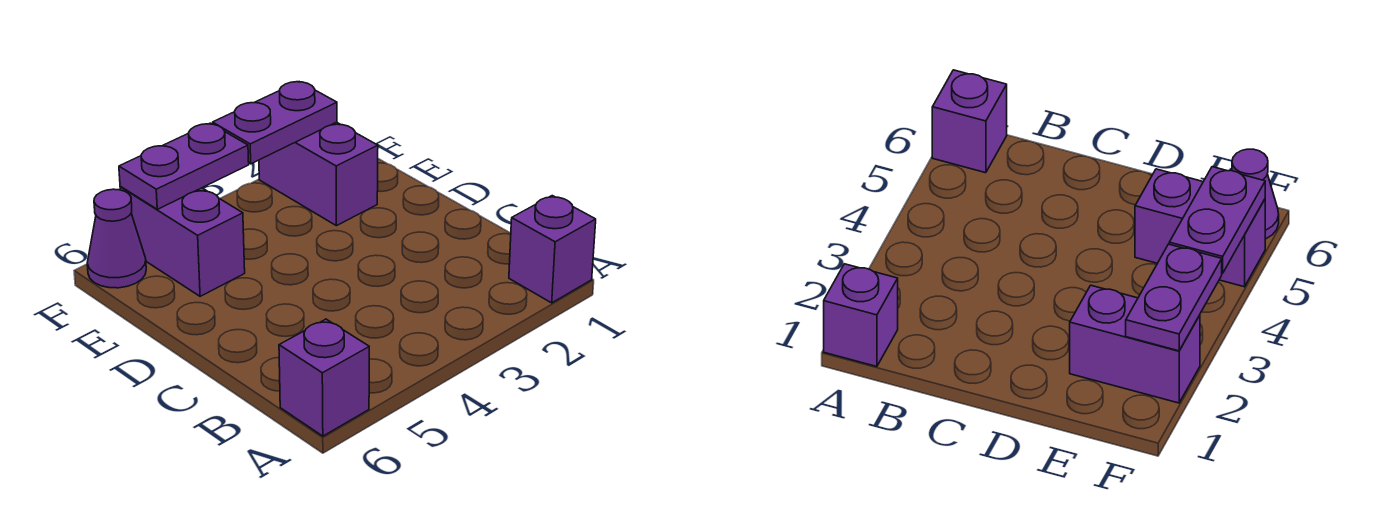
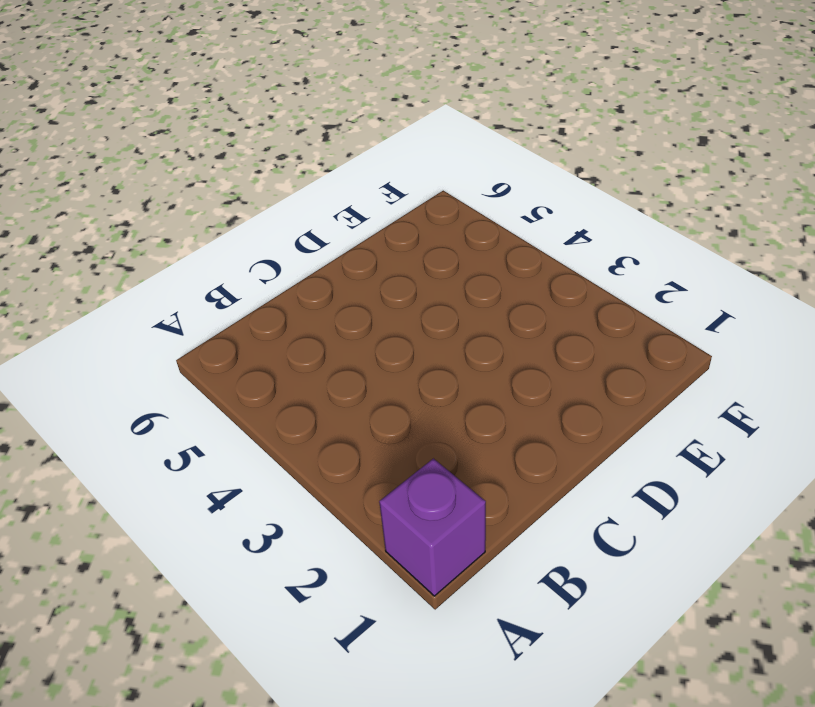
none -> purple brick A6 level 1
none -> purple brick E2:F2 level 1

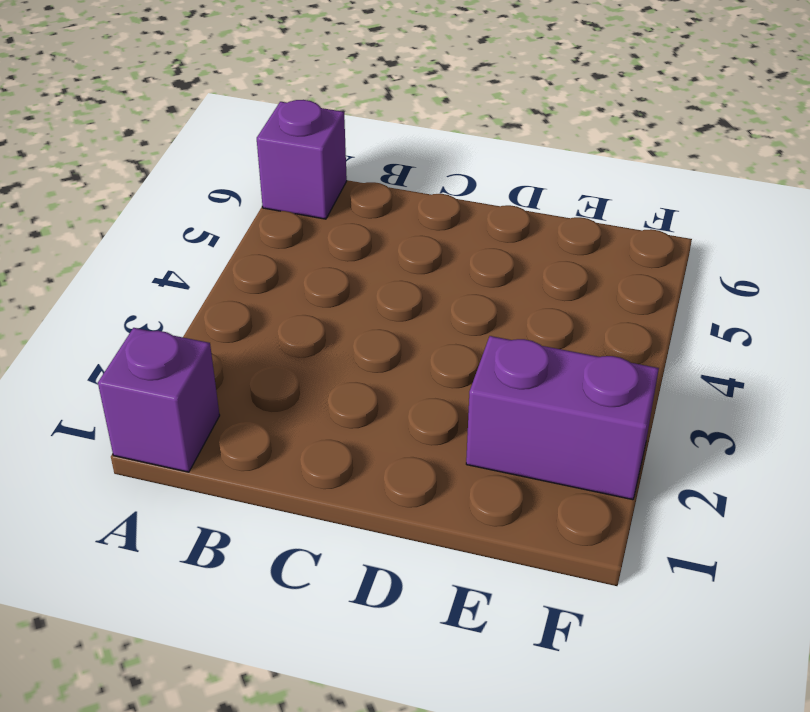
none -> purple brick E5:F5 level 1
none -> purple cone F6 level 1

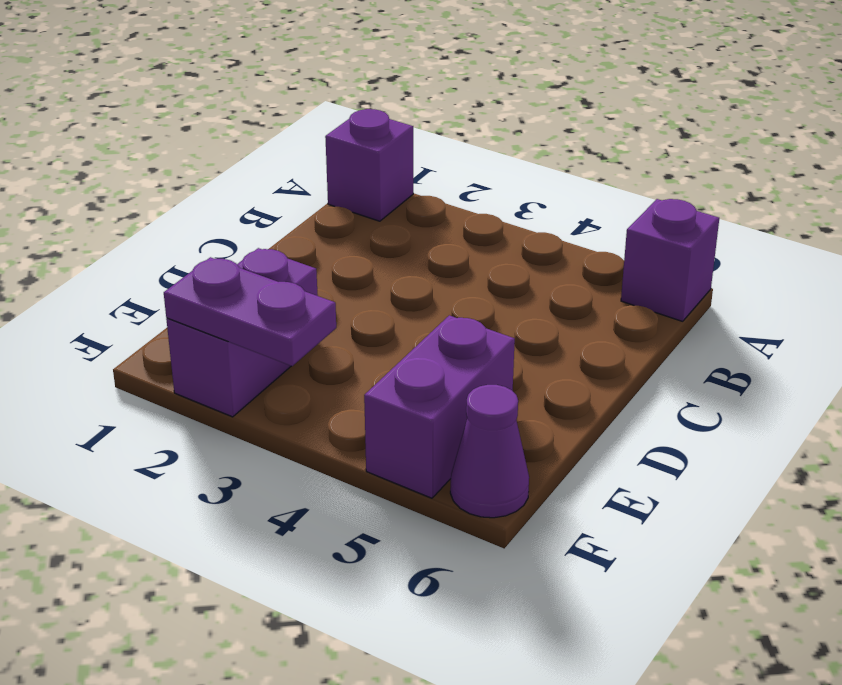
none -> purple plate F4:F5 level 2

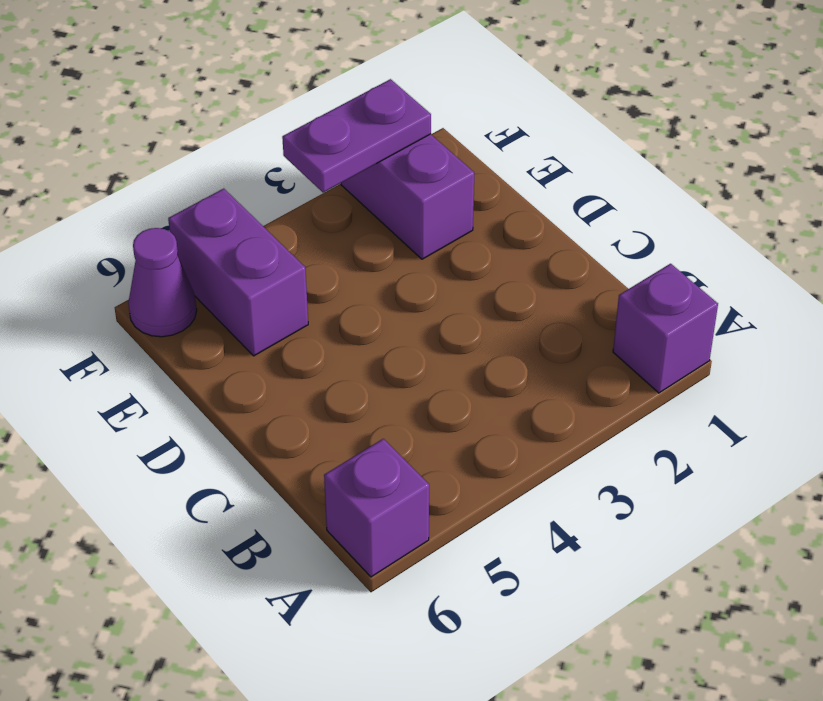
none -> purple plate F4:F5 level 2

